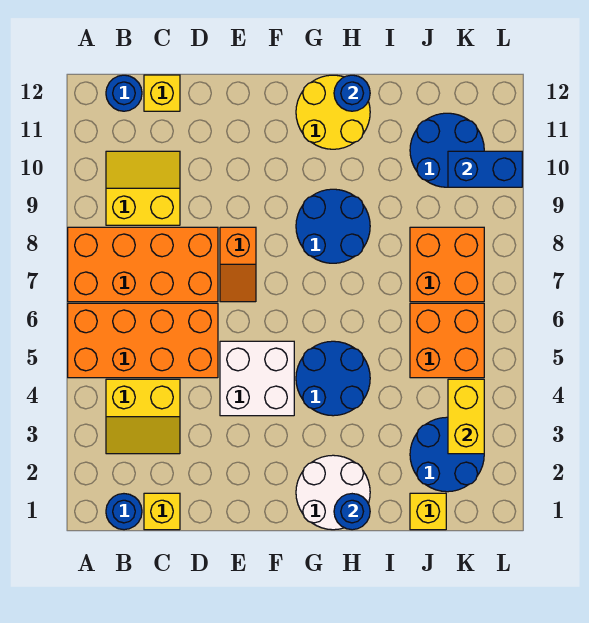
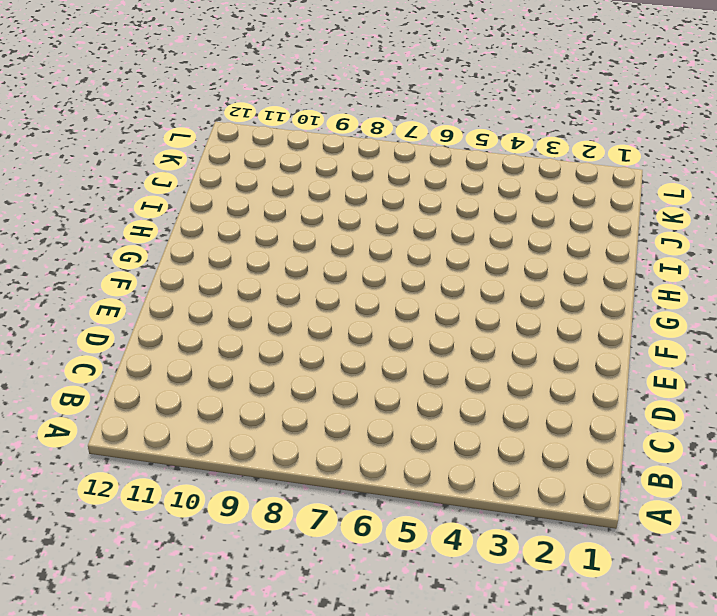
none -> orange brick A5:D6 level 1
none -> orange brick A7:D8 level 1
none -> blue round brick B1 level 1

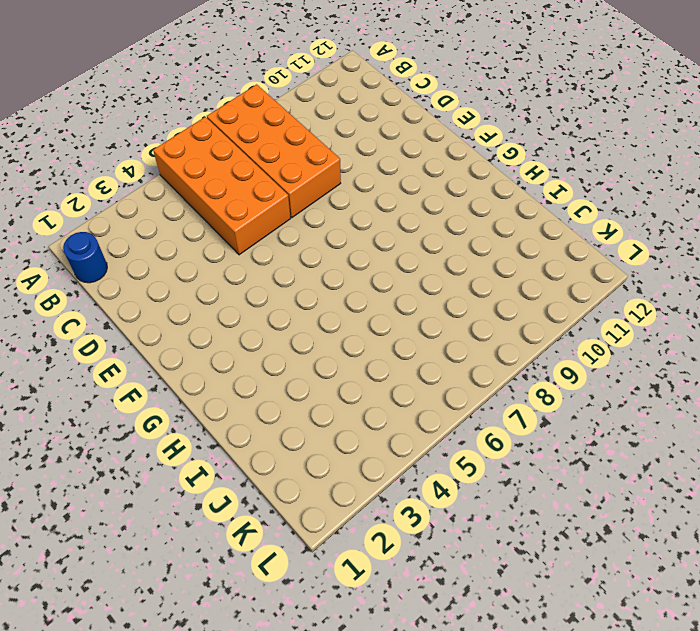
none -> yellow slope B3:C4 level 1 top 4
none -> yellow slope B9:C10 level 1 top 9
none -> blue round brick B12 level 1

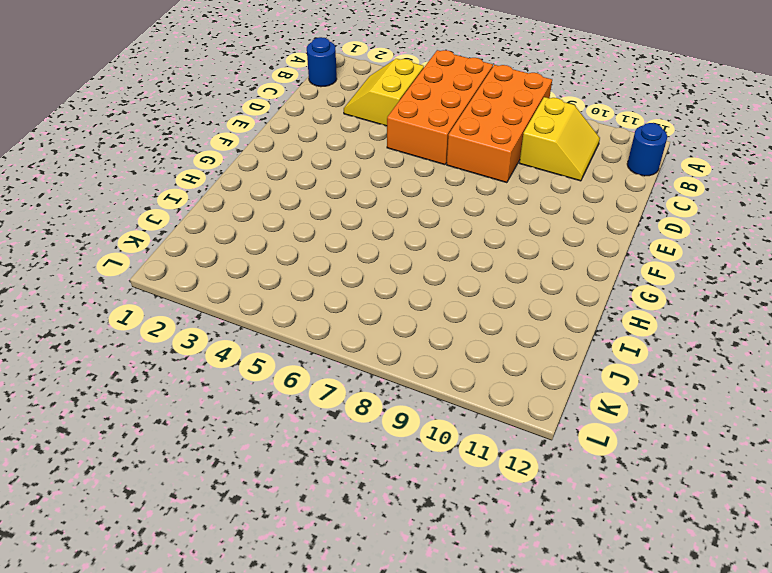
none -> yellow brick C1 level 1
none -> yellow brick C12 level 1
none -> white brick E4:F5 level 1

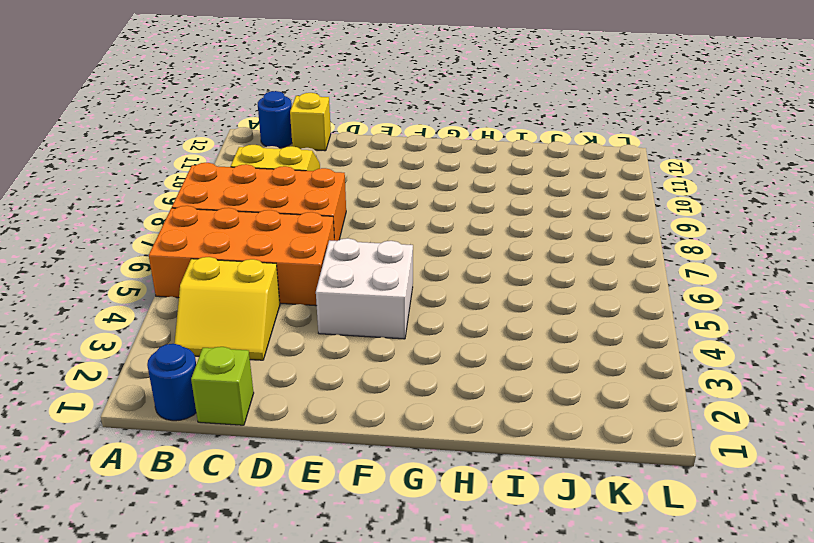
lime brick C1 level 1 -> yellow brick C1 level 1
none -> orange slope E7:E8 level 1 top 8
none -> white round brick G1:H2 level 1
none -> blue round brick G4:H5 level 1

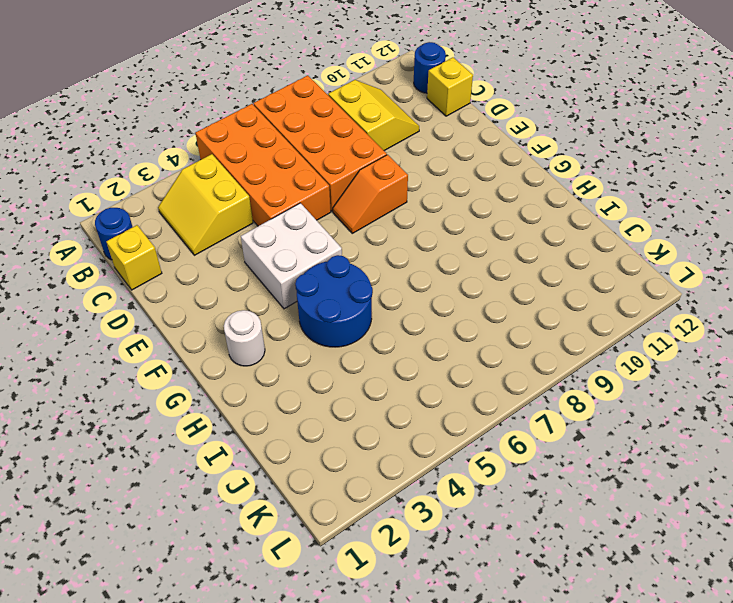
white round brick G2 level 1 -> white round brick G1:H2 level 1
none -> blue round brick G8:H9 level 1
none -> yellow round brick G11:H12 level 1
none -> yellow brick J1 level 1

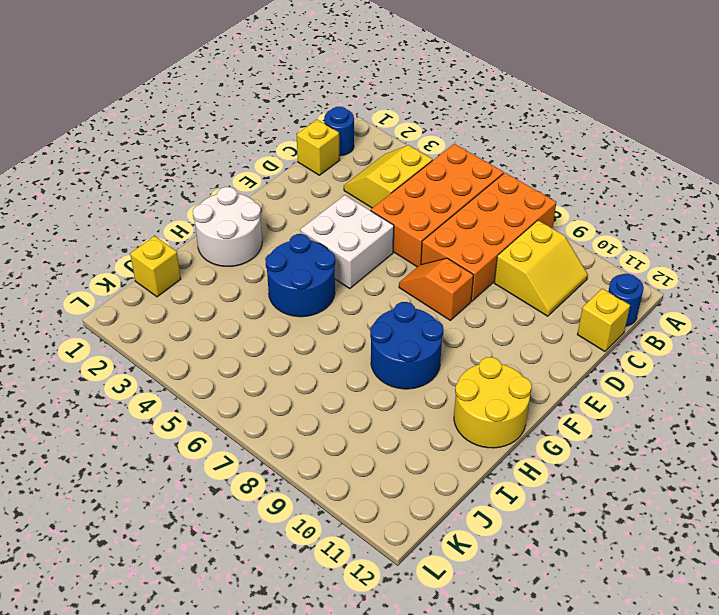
none -> blue round brick J2:K3 level 1
none -> orange brick J5:K6 level 1
none -> orange brick J7:K8 level 1

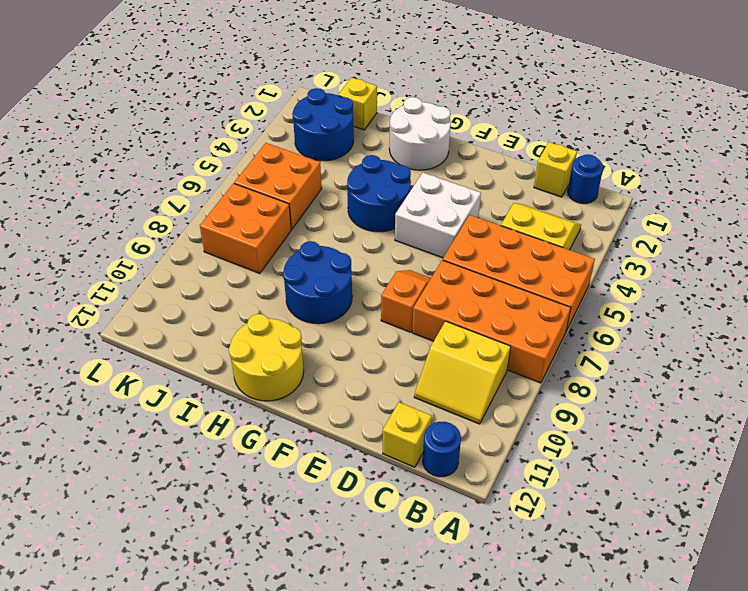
none -> blue round brick J10:K11 level 1
none -> blue round brick H1 level 2
none -> blue round brick H12 level 2

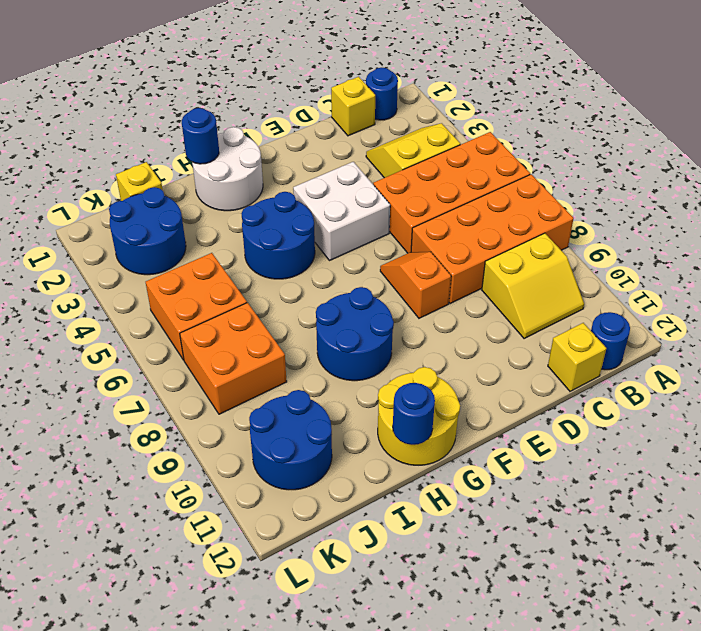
none -> yellow brick K3:K4 level 2
none -> blue brick K10:L10 level 2

